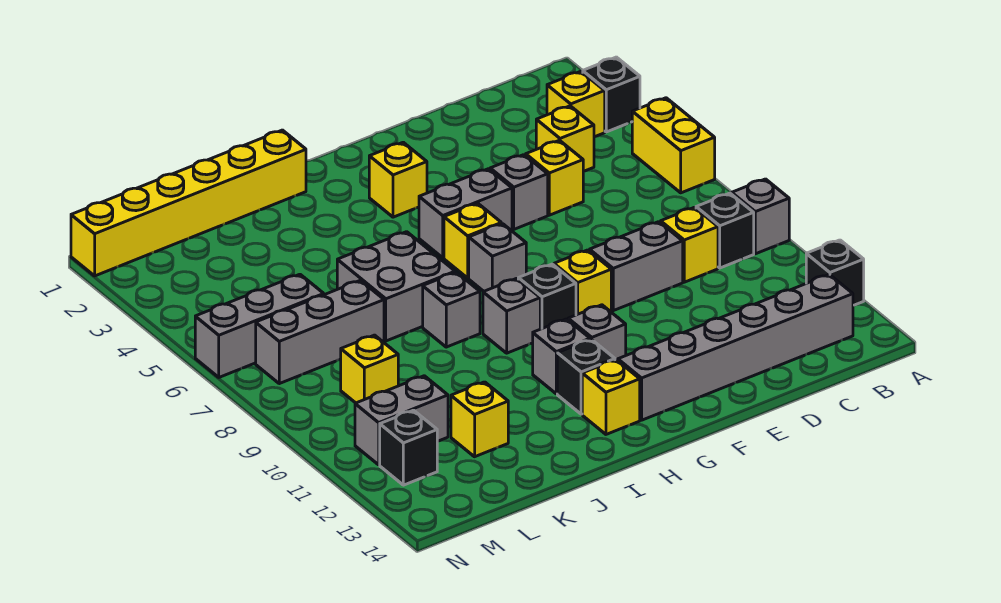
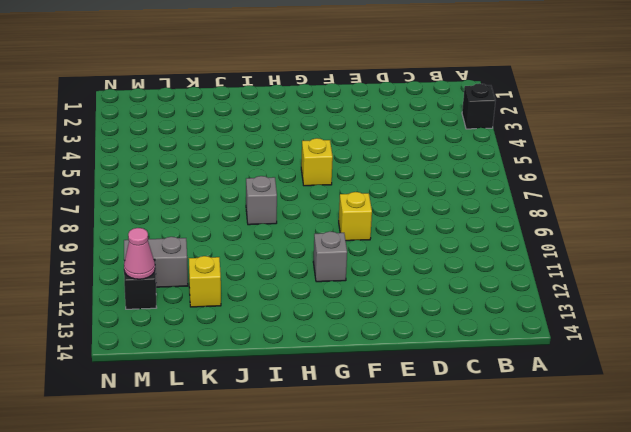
pink cone M12 level 2 -> none
none -> yellow brick A5:A6 level 1
none -> grey brick A9 level 1
none -> black brick A12 level 1
none -> yellow brick B3 level 1

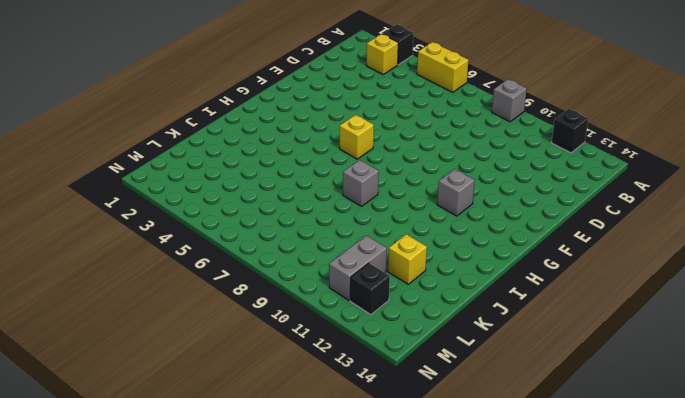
none -> black brick B9 level 1
none -> grey brick B13:G13 level 1
none -> yellow brick C4 level 1
none -> yellow brick C9 level 1

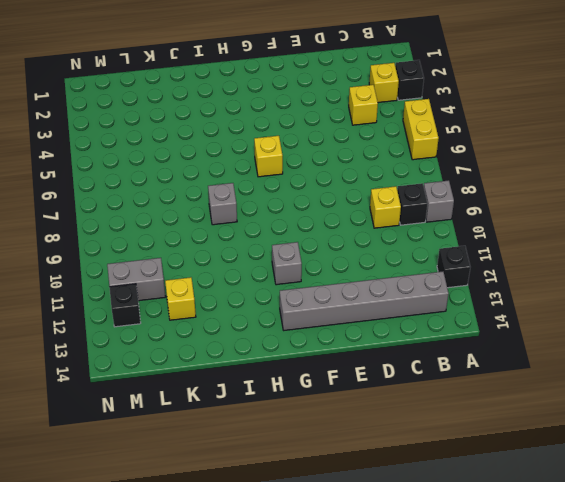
none -> yellow brick D5 level 1
none -> grey brick D9:E9 level 1
none -> grey brick E5 level 1
none -> grey brick F5:G5 level 1

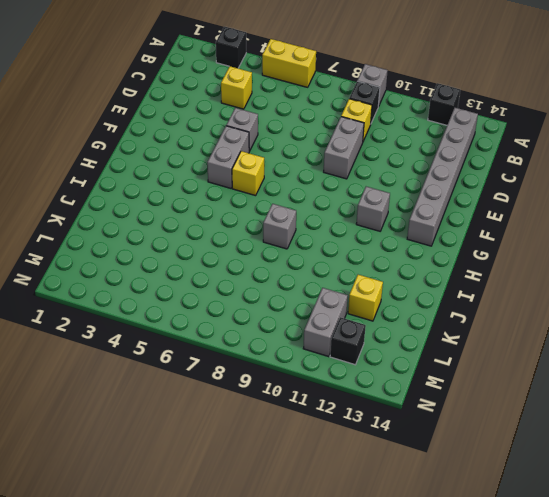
none -> yellow brick B3 level 1
none -> yellow brick D5 level 1
none -> yellow brick F9 level 1
none -> yellow brick G3 level 1

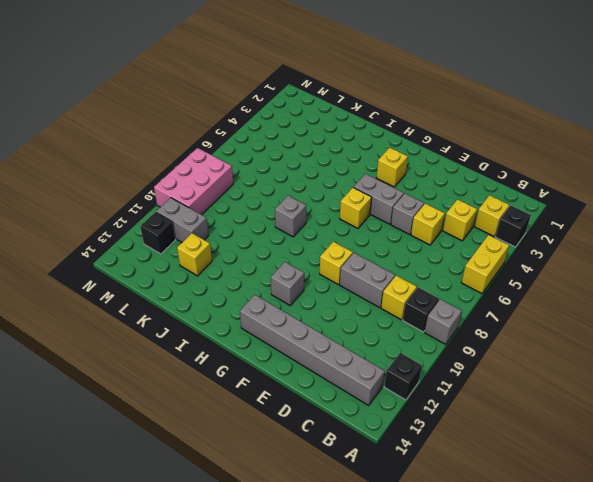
pink brick M8:N10 level 1 -> none
none -> grey brick G7 level 1
none -> black brick G9 level 1
none -> grey brick H9 level 1
none -> grey brick H11 level 1

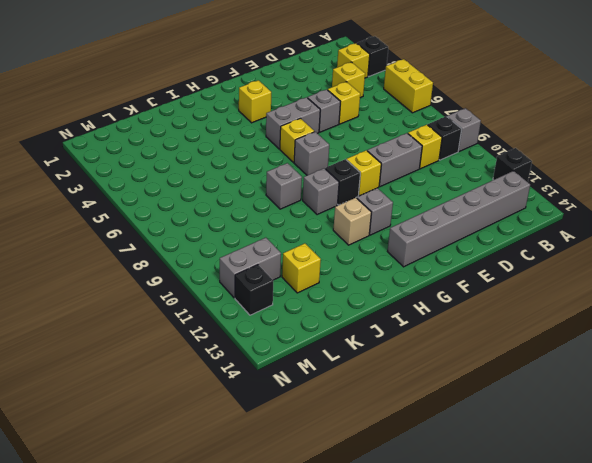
tan brick H11 level 1 -> grey brick H11 level 1
none -> black brick H12 level 1
none -> yellow brick H13 level 1
none -> yellow brick I1:N1 level 1
none -> grey brick I6:J7 level 1

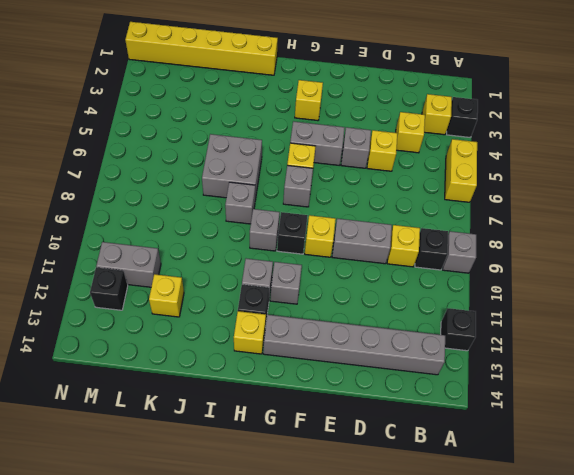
none -> grey brick K7:M7 level 1
none -> grey brick L6:N6 level 1
none -> yellow brick L9 level 1

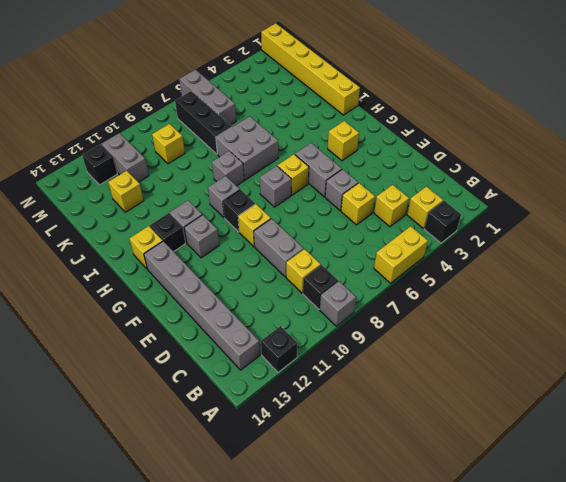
black brick K7:M7 level 1 -> grey brick K7:M7 level 1

